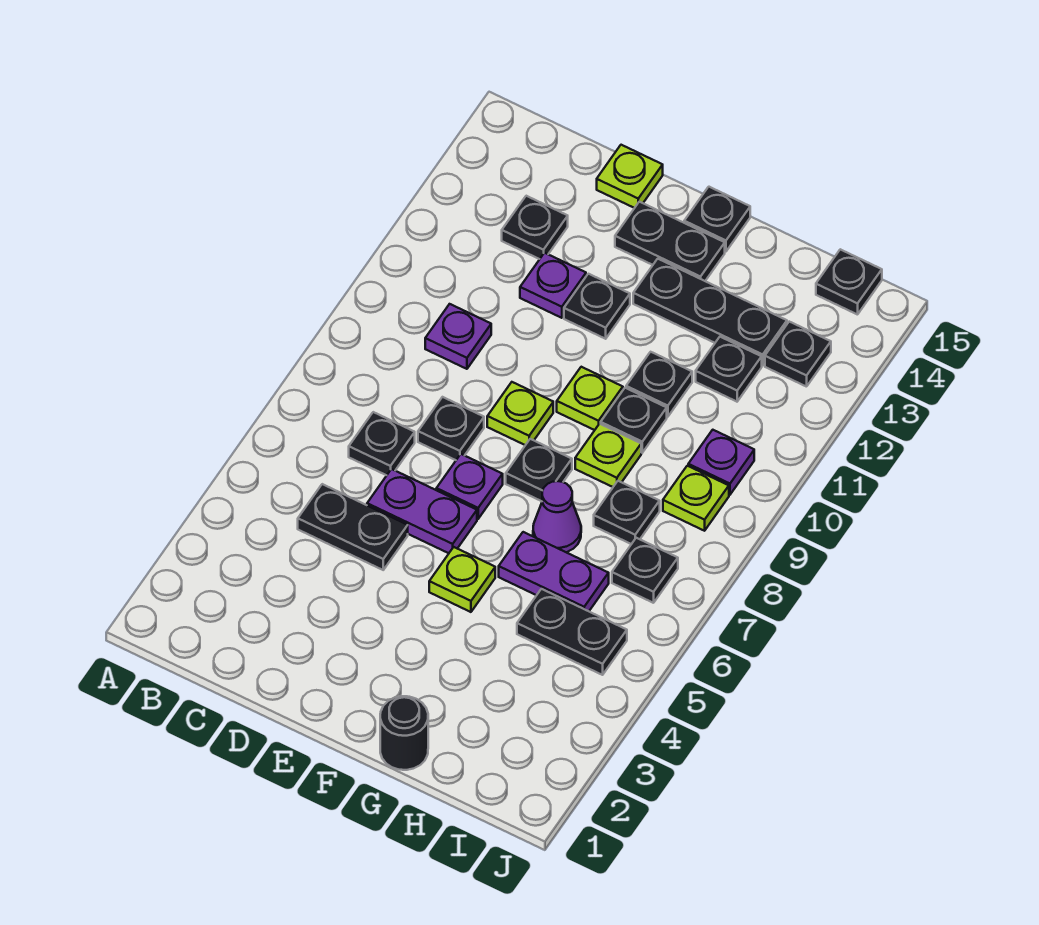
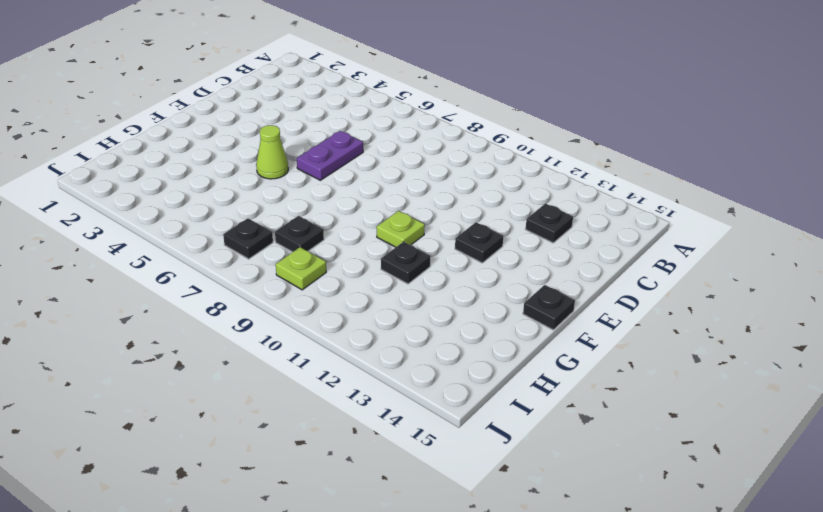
lime cone F5 level 1 -> lime plate F5 level 1
none -> black plate C5:D5 level 1
none -> black plate C7 level 1
none -> purple plate C10 level 1
none -> black plate D8 level 1

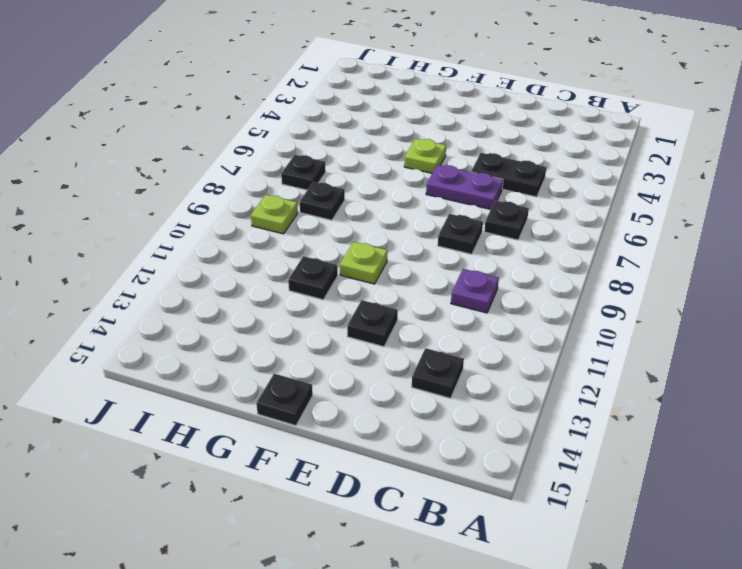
none -> purple plate D12 level 1
none -> lime plate D15 level 1
none -> purple plate E7 level 1
none -> lime plate E9 level 1

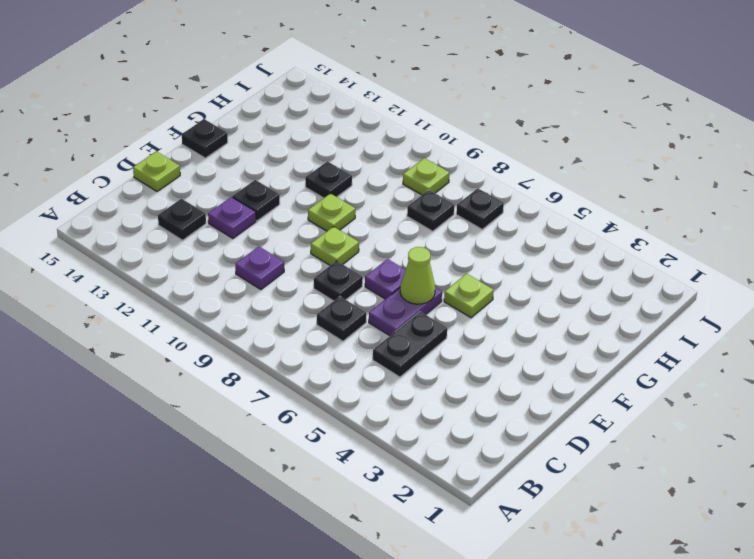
lime cone E6 level 2 -> none
none -> black plate E14:F14 level 1
none -> black plate F8 level 1
none -> black plate F13:H13 level 1
none -> black round brick G1 level 1

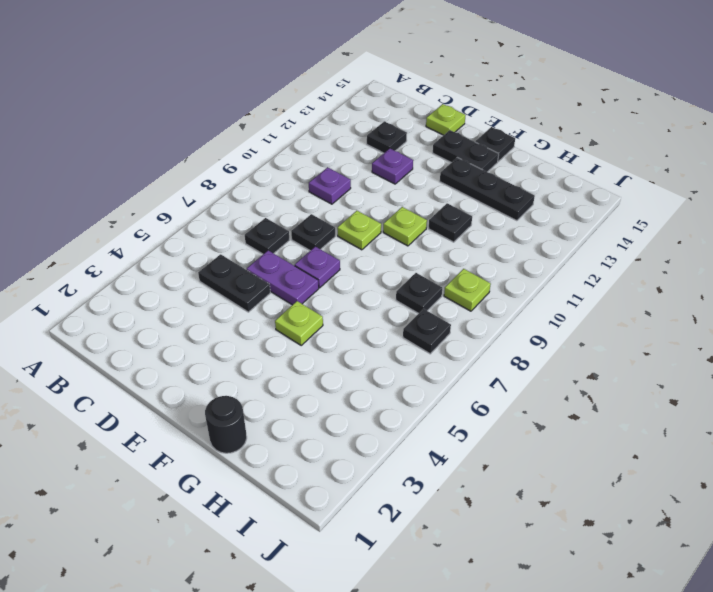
none -> black plate E12 level 1
none -> black plate F8 level 1
none -> purple plate G6:H6 level 1
none -> purple cone G7 level 1

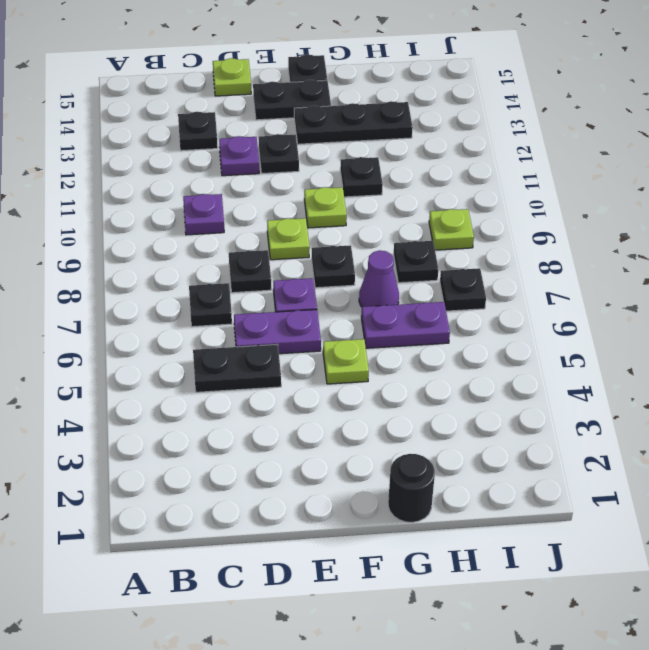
none -> lime plate G9 level 1
none -> black plate G10 level 1
none -> black plate H5:I5 level 1
none -> black plate H12 level 1

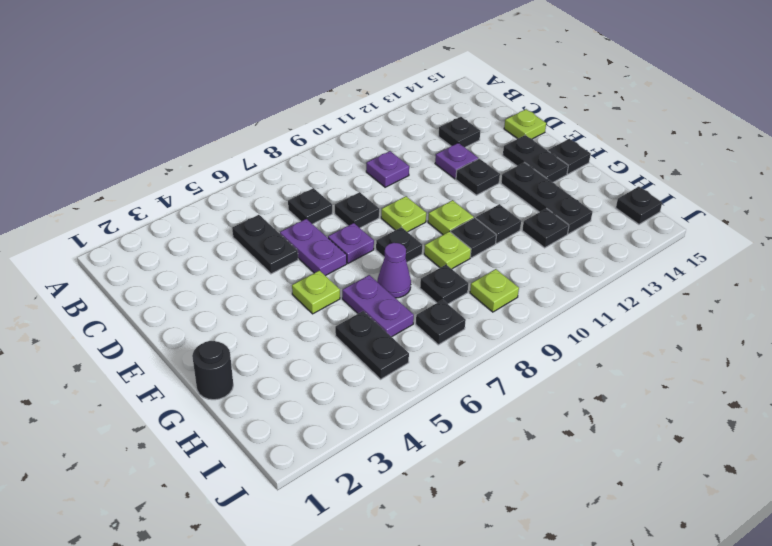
none -> purple plate I10 level 1
none -> black plate I13 level 1

